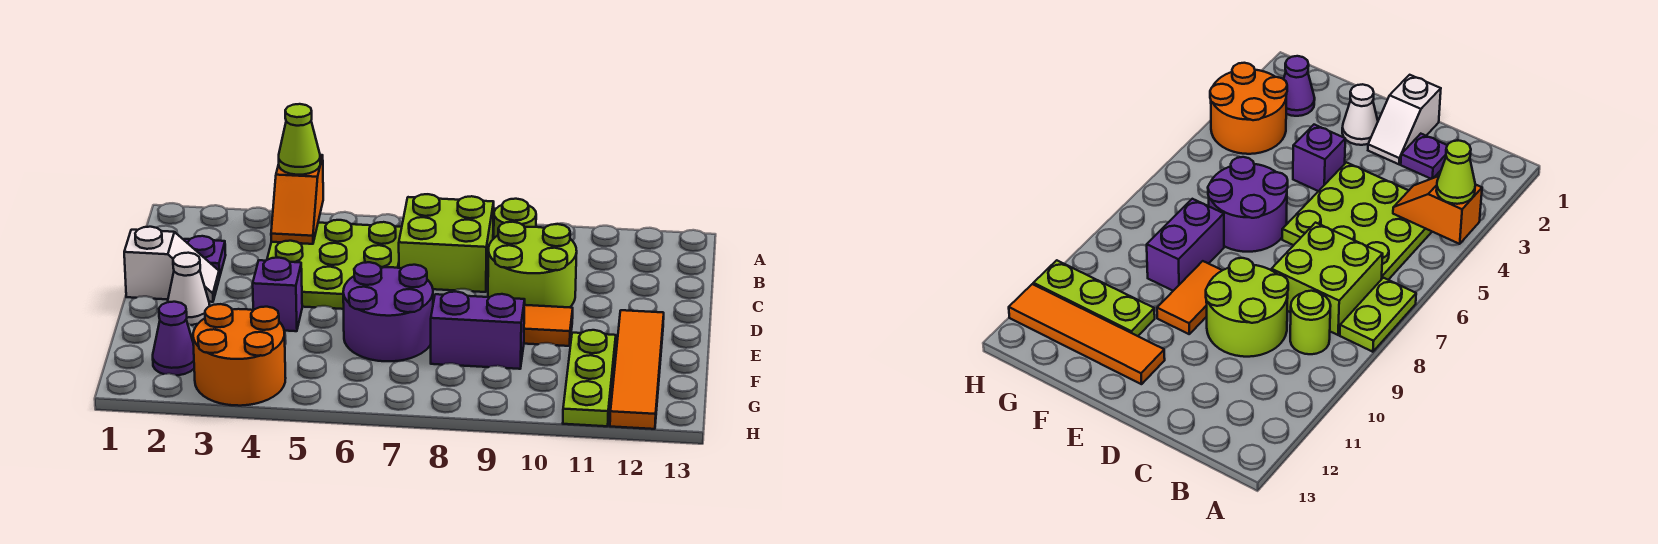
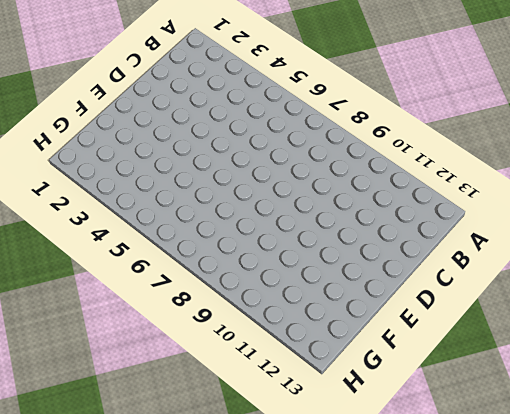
none -> lime plate A7:A8 level 1
none -> lime plate B4:D6 level 1
none -> lime brick B7:C8 level 1

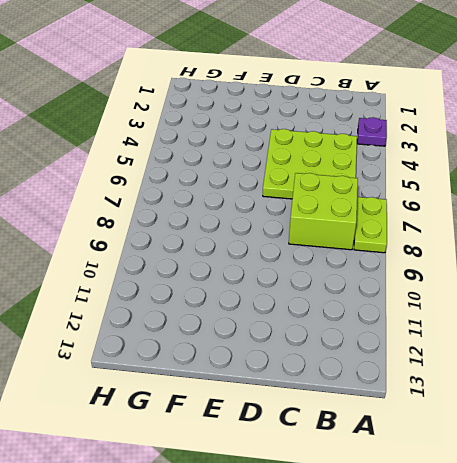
purple plate A3 level 1 -> purple plate C2 level 1
none -> lime round brick B9 level 1
none -> lime round brick C9:D10 level 1
none -> white slope D1:D2 level 1 top 1

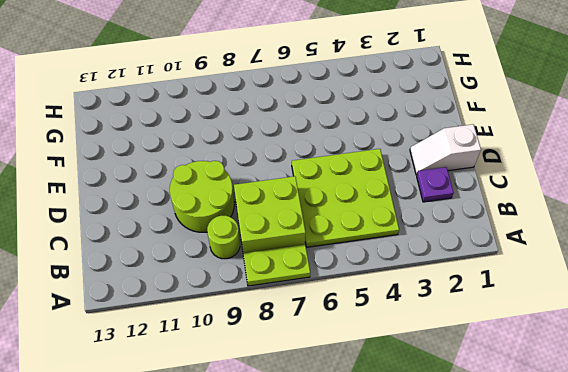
none -> white cone E2 level 1
none -> purple brick E4 level 1
none -> purple round brick E6:F7 level 1

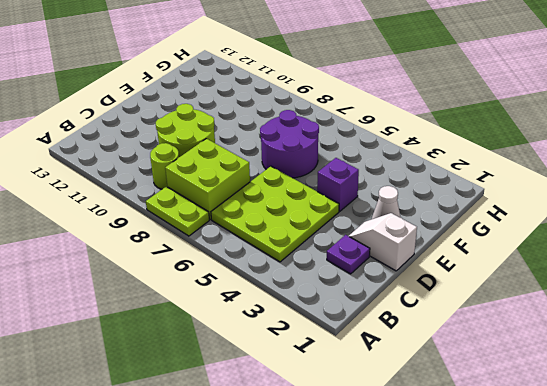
none -> orange tile E9:E10 level 1
none -> orange tile E12:H12 level 1
none -> purple brick F8:F9 level 1

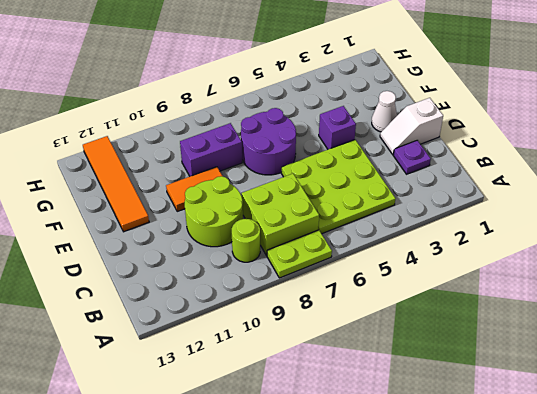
none -> lime plate F11:H11 level 1
none -> purple cone G2 level 1
none -> orange round brick G3:H4 level 1

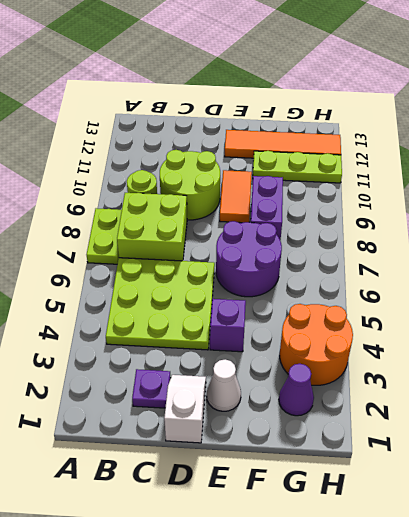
none -> orange slope A4:B4 level 2 top A
none -> lime cone A4 level 3

